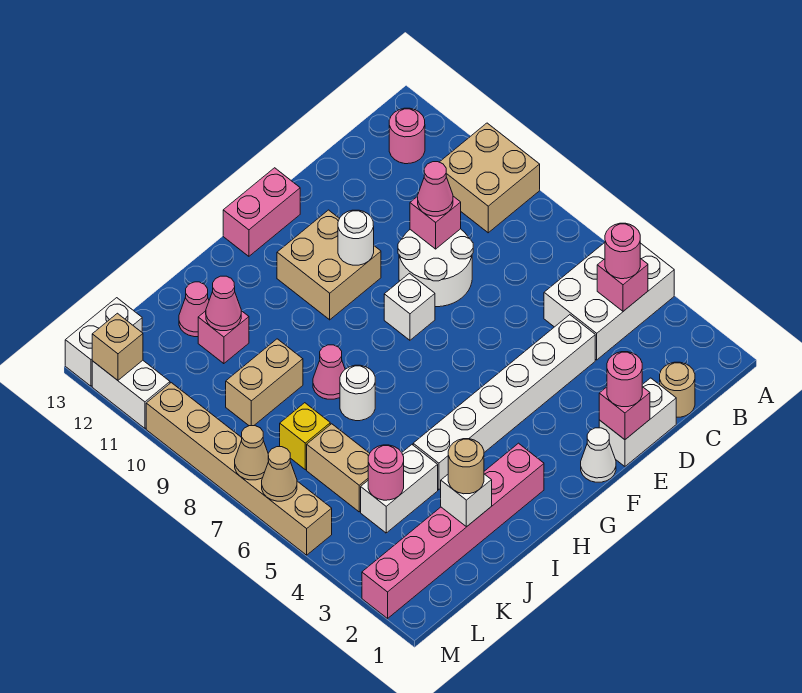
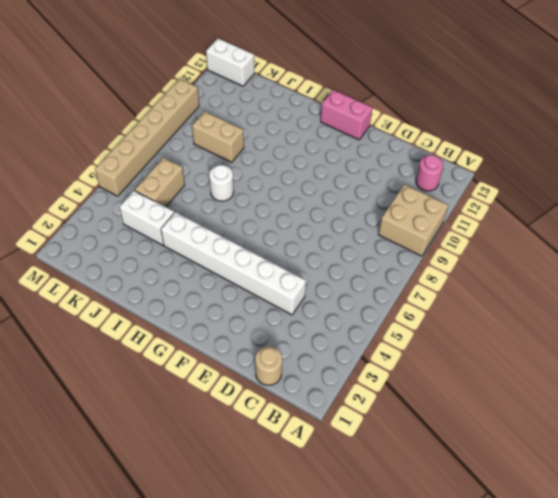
none -> white brick A4:C5 level 1
none -> white brick D1:E1 level 1
none -> white round brick D8:E9 level 1
none -> white cone F1 level 1

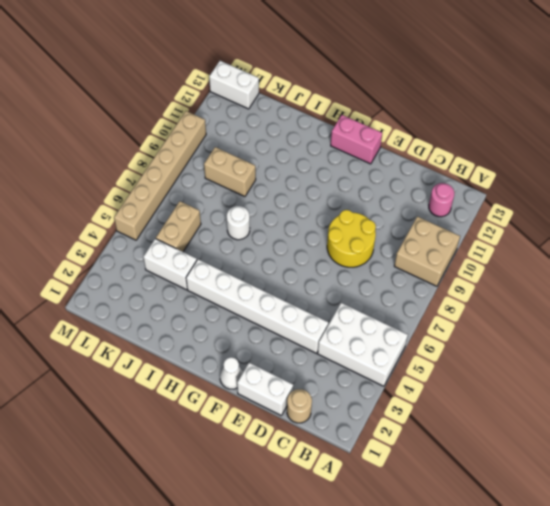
yellow round brick D8:E9 level 1 -> white round brick D8:E9 level 1
none -> white brick F8 level 1
none -> tan brick F10:G11 level 1
none -> pink brick H2:M2 level 1
none -> pink cone I8 level 1

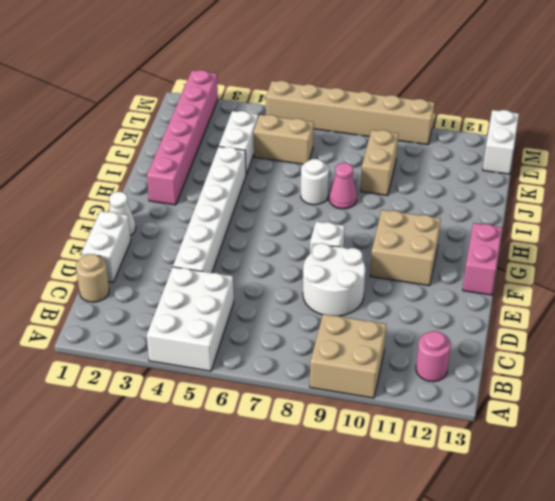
none -> pink brick J11 level 1
none -> pink cone J12 level 1
none -> yellow brick K7 level 1
none -> white brick M11:M12 level 1

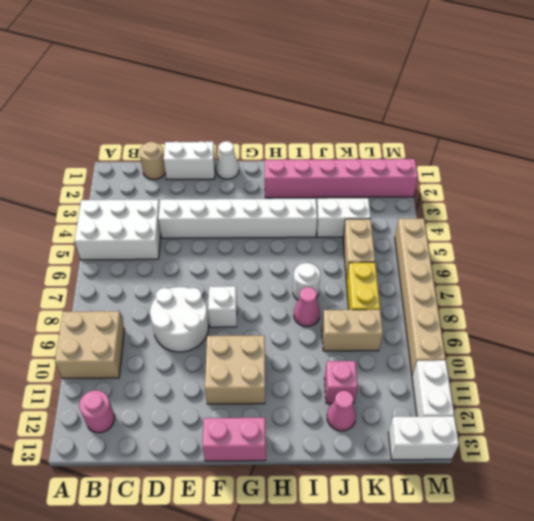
yellow brick K7:K8 level 1 -> yellow brick K7 level 1
none -> pink brick B4 level 2
none -> pink brick D9 level 2
none -> pink brick E1 level 2
none -> white round brick F10 level 2

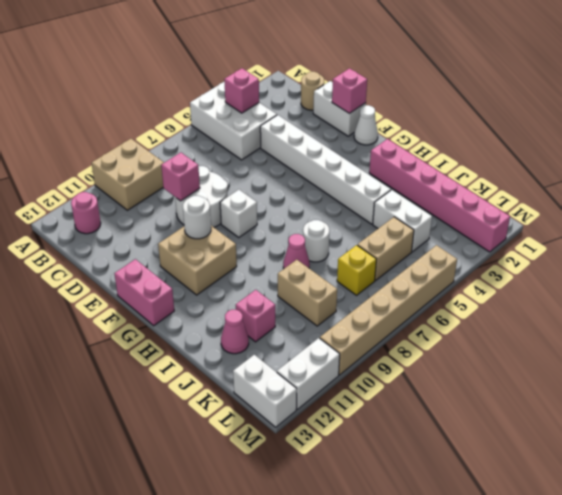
none -> white brick J2 level 2
none -> pink cone J11 level 2
none -> pink round brick K4 level 2
none -> tan cone M6 level 2

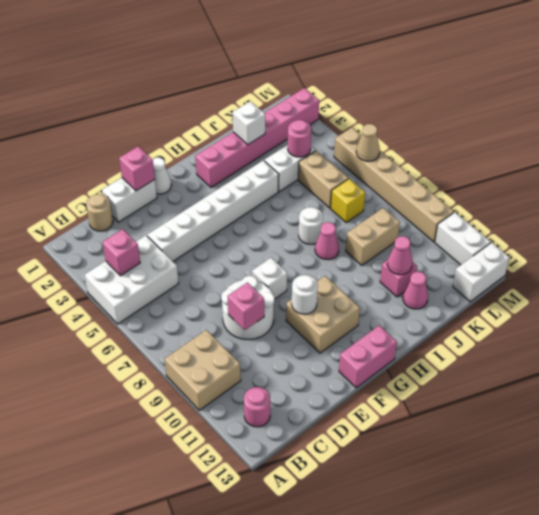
none -> tan cone M7 level 2
none -> tan brick M12 level 2
none -> pink round brick B4 level 3
none -> pink cone D9 level 3

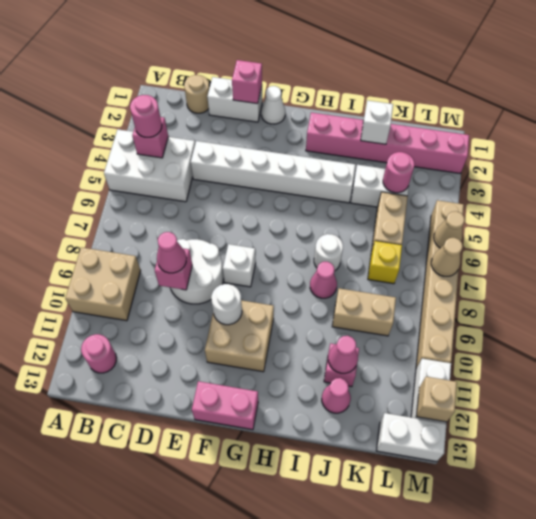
none -> pink round brick E1 level 3
none -> tan round brick J2 level 3

